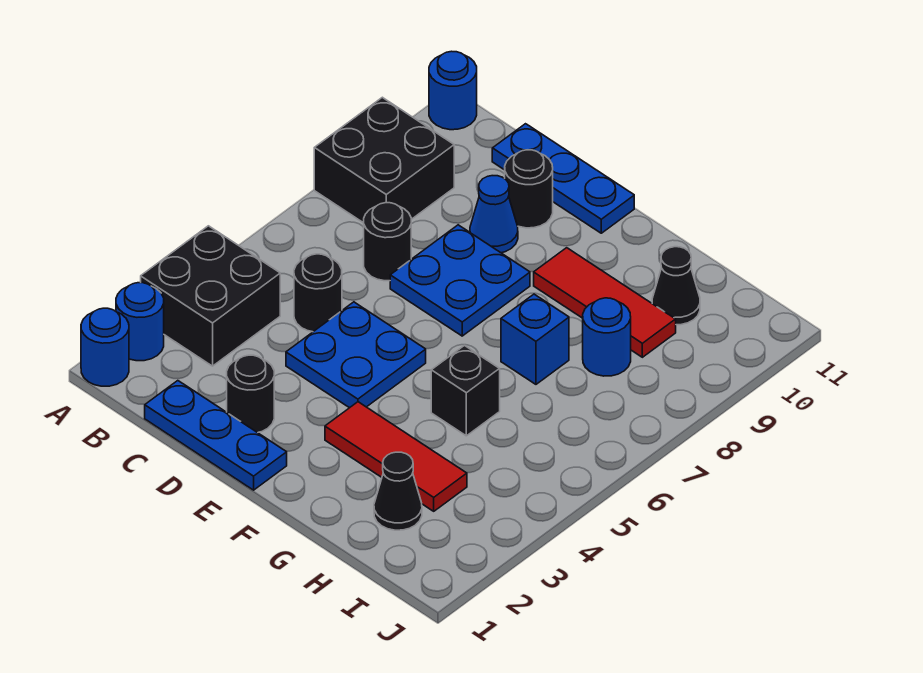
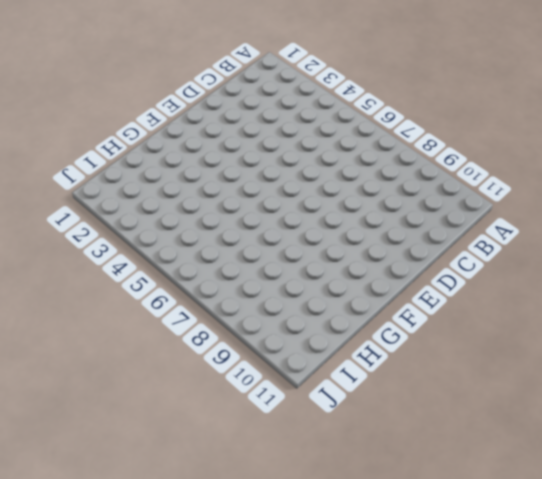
none -> blue round brick A1 level 1
none -> blue round brick A2 level 1
none -> black brick A3:B4 level 1

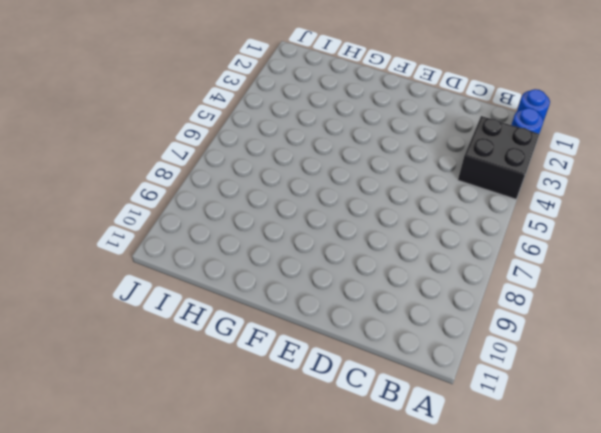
none -> black brick A8:B9 level 1
none -> blue round brick A11 level 1
none -> blue plate C1:E1 level 1

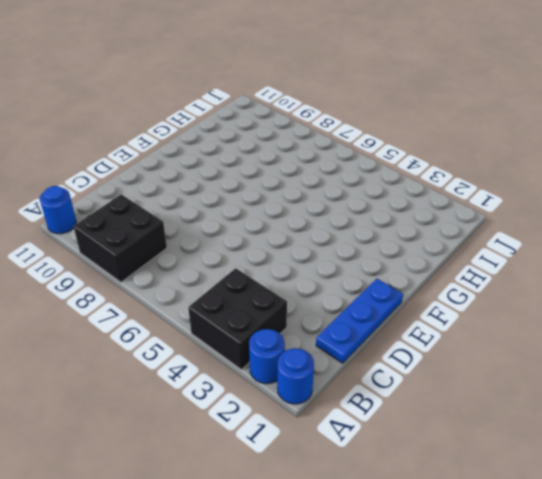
none -> black round brick C5 level 1
none -> black round brick C7 level 1
none -> blue plate C11:E11 level 1

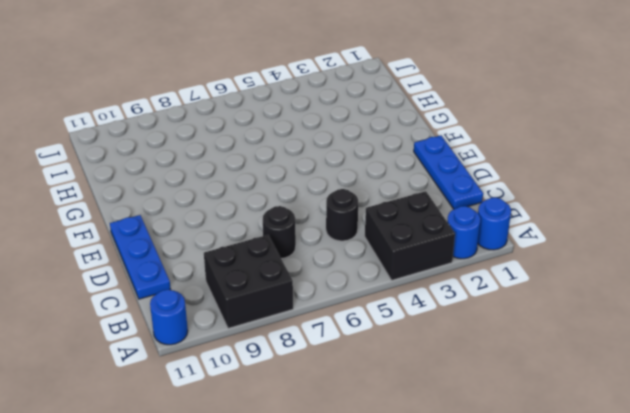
none -> black round brick D2 level 1
none -> blue plate D4:E5 level 1
none -> blue plate D7:E8 level 1

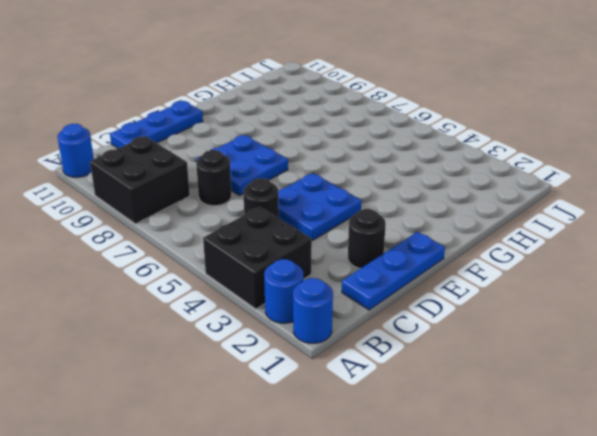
none -> blue cone D9 level 1
none -> black round brick D10 level 1
none -> red tile F3:H3 level 1

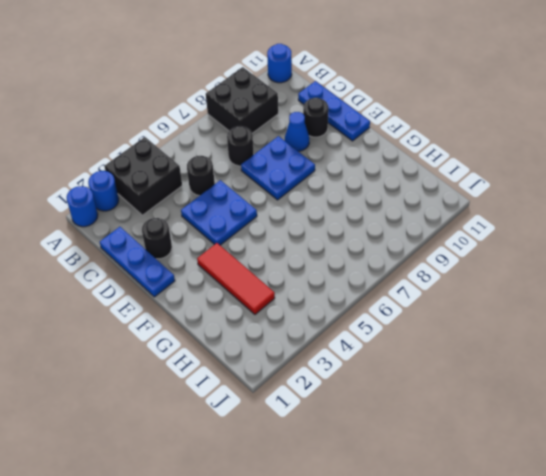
none -> red tile F9:H9 level 1
none -> black brick G5 level 1
none -> blue brick G7 level 1

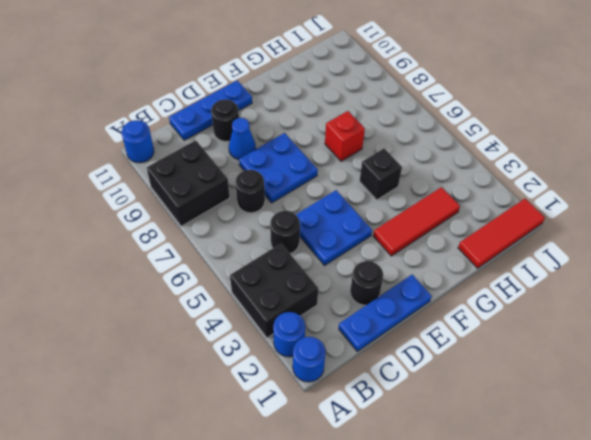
red brick G7 level 1 -> blue brick G7 level 1
red tile H1:J1 level 1 -> red tile F9:H9 level 1
none -> black cone H2 level 1
none -> blue round brick H8 level 1
none -> black cone H10 level 1

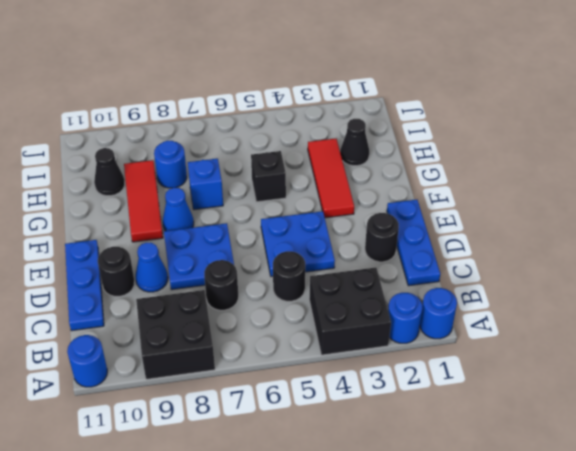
blue cone F8 level 1 -> none

